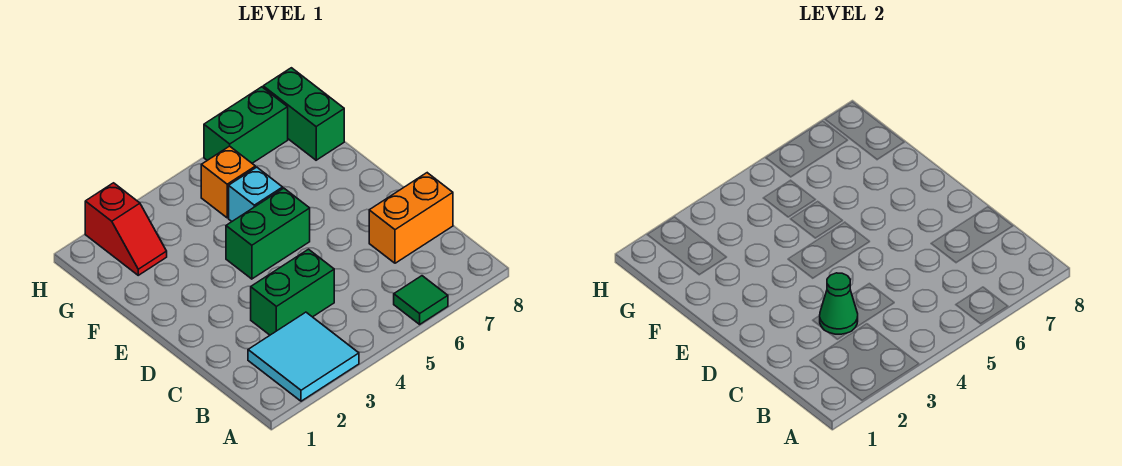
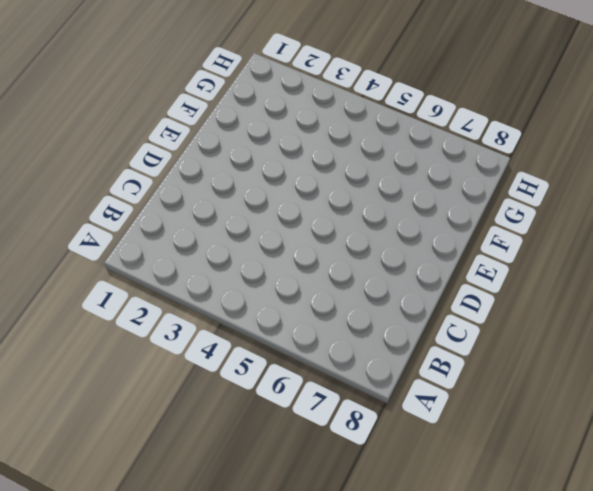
none -> cyan tile A2:B3 level 1
none -> green tile A6 level 1

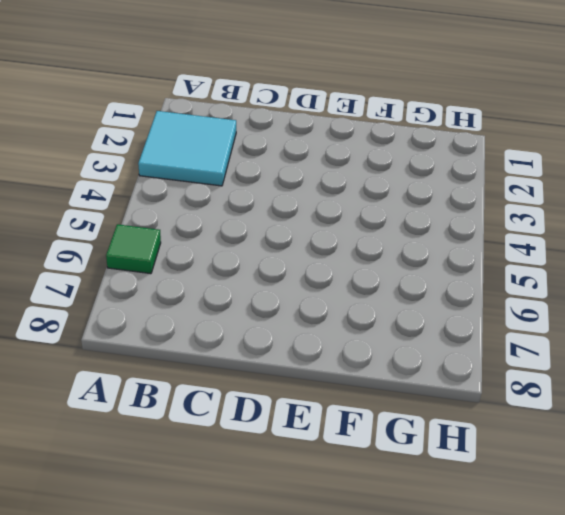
none -> green brick C3:C4 level 1
none -> orange brick C7:C8 level 1

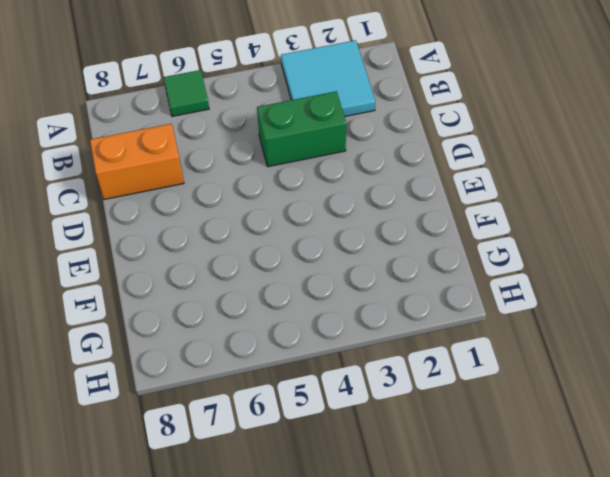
none -> green brick E4:E5 level 1
none -> cyan brick F5 level 1

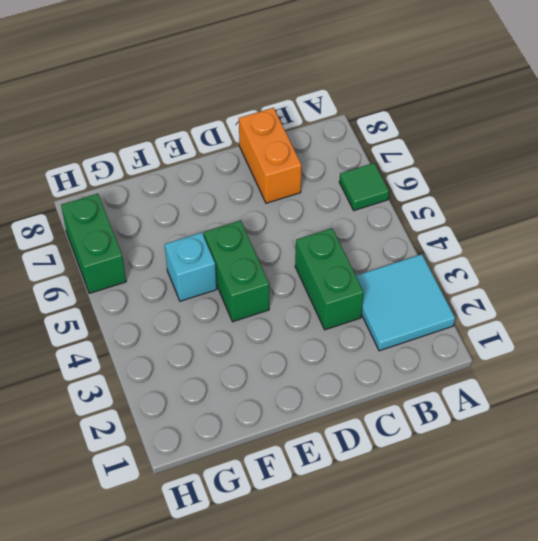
none -> red slope G2:H2 level 1 top H
none -> orange brick G5 level 1

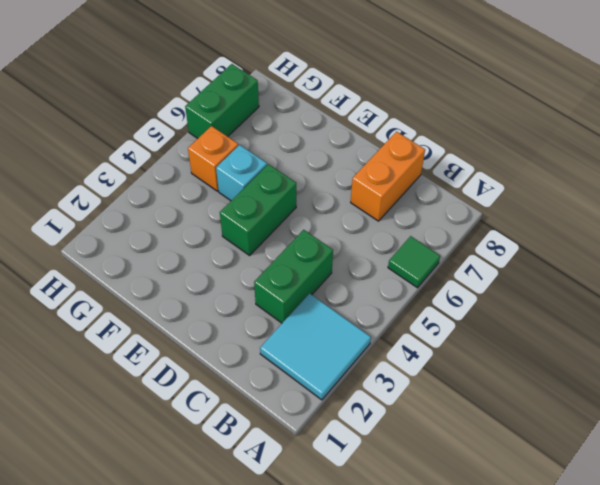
none -> red slope G2:H2 level 1 top H
none -> green brick G8:H8 level 1

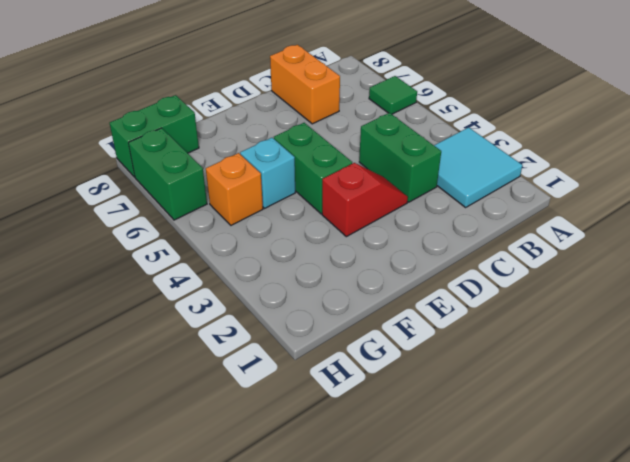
red slope D3:E3 level 1 top E -> red slope G2:H2 level 1 top H
none -> green cone C3 level 2

